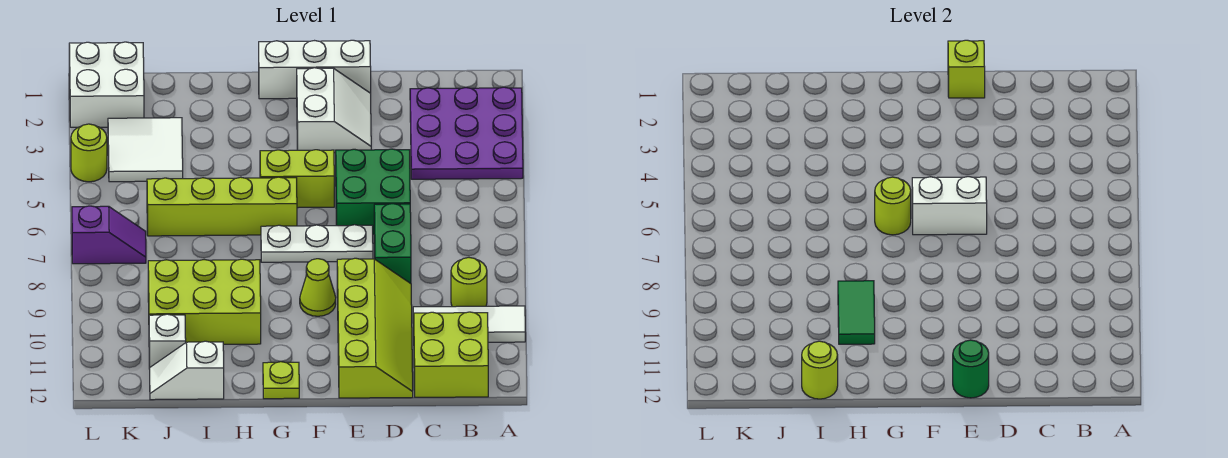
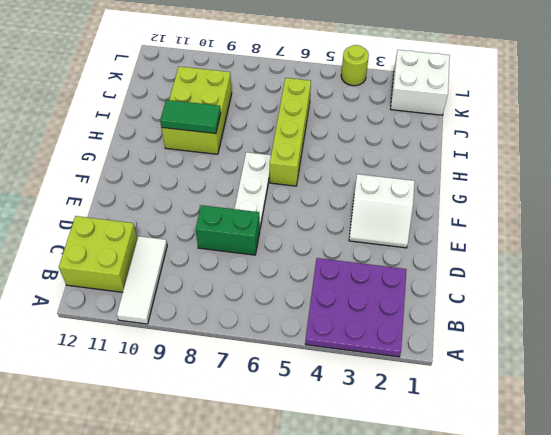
none -> lime round brick B9 level 1
none -> green brick D5:E6 level 1
none -> lime slope D9:E12 level 1 top E

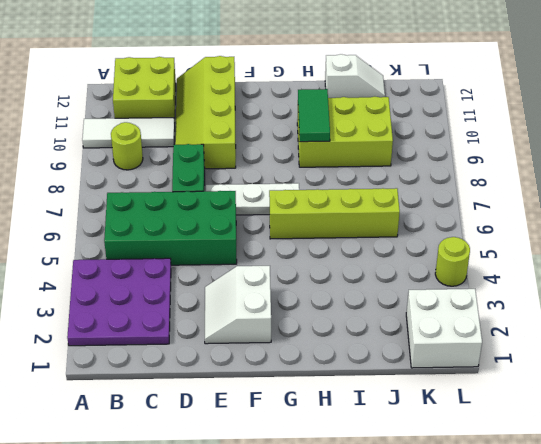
green brick B5:E6 level 1 -> green brick D5:E6 level 1
none -> white brick E1:G1 level 1
none -> lime brick F5:G5 level 1
none -> lime cone F9 level 1

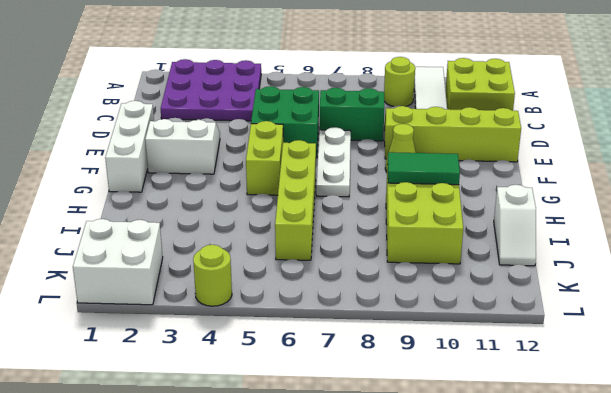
none -> lime plate G12 level 1
none -> white tile J3:K4 level 1
none -> white brick J11 level 1

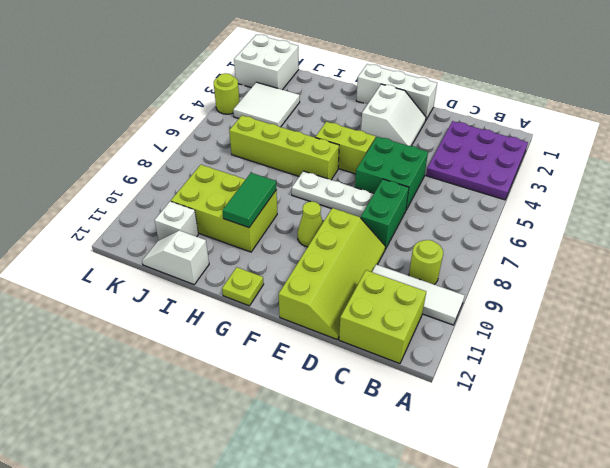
none -> purple slope K7:L7 level 1 top L
none -> lime brick E1 level 2
none -> white brick E6:F6 level 2

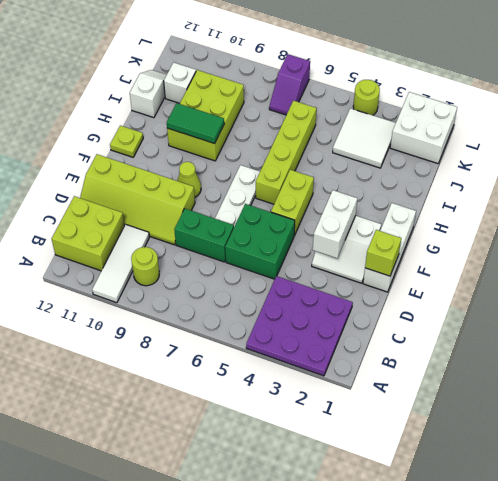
white brick E3:F3 level 2 -> white brick E6:F6 level 2
none -> green round brick E12 level 2
none -> lime round brick G6 level 2
none -> lime round brick I12 level 2

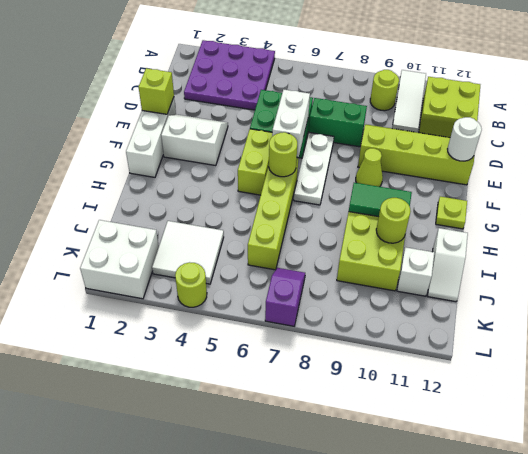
white round brick E12 level 2 -> green round brick E12 level 2
lime round brick I10 level 2 -> lime round brick I12 level 2

